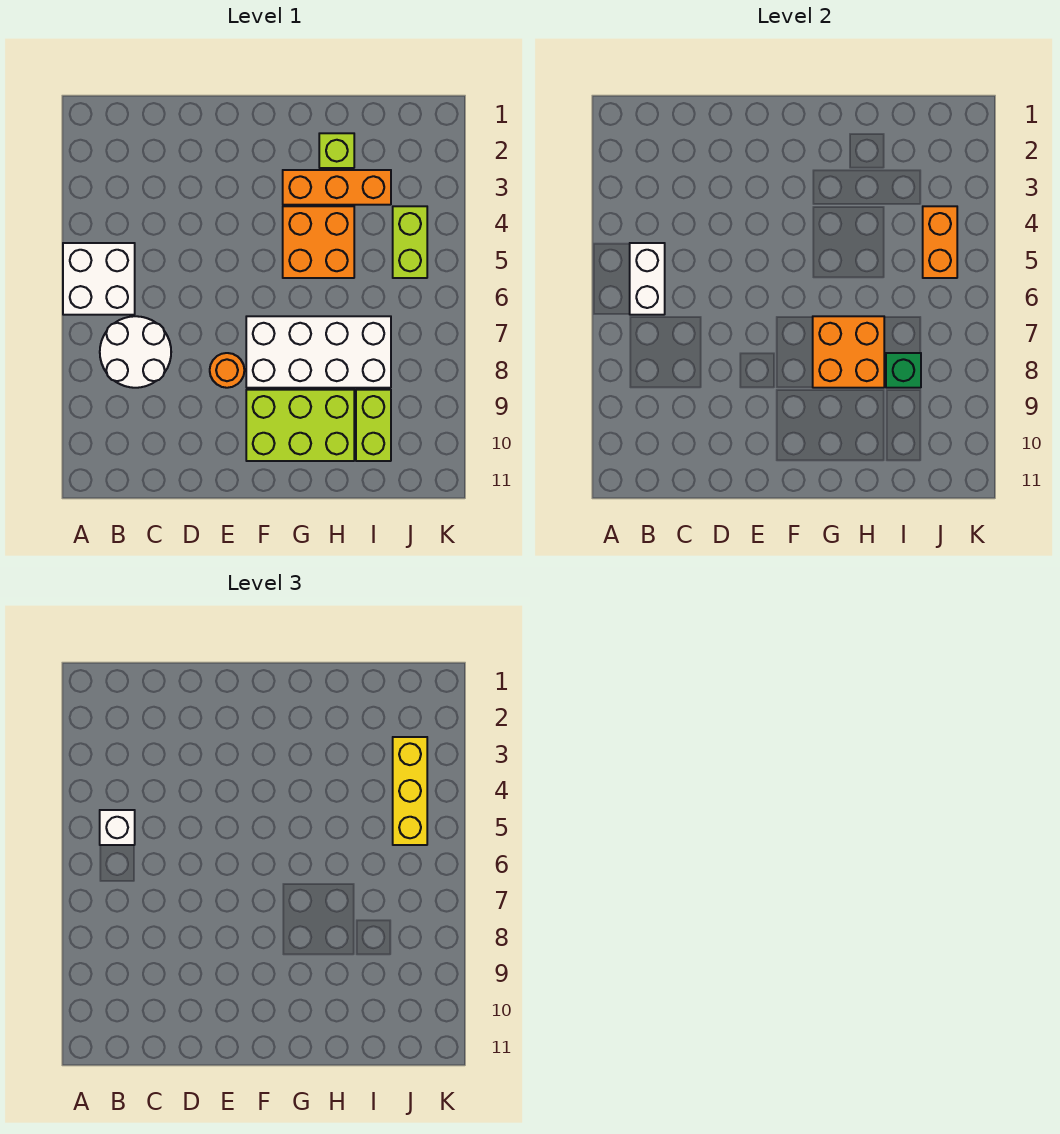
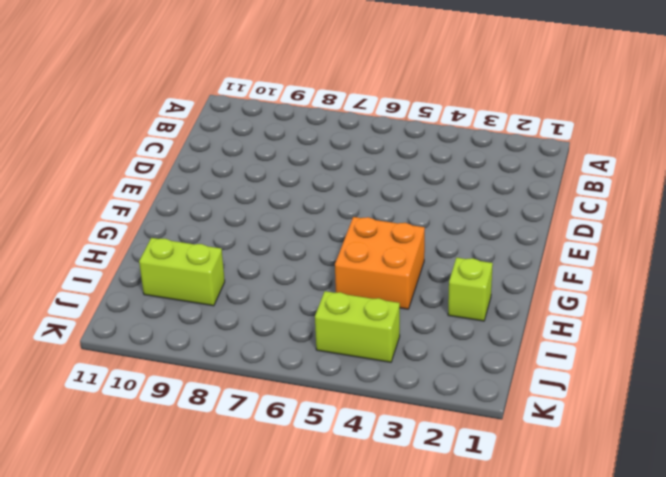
none -> white brick A5:B6 level 1
none -> white round brick B7:C8 level 1
none -> orange round brick E8 level 1

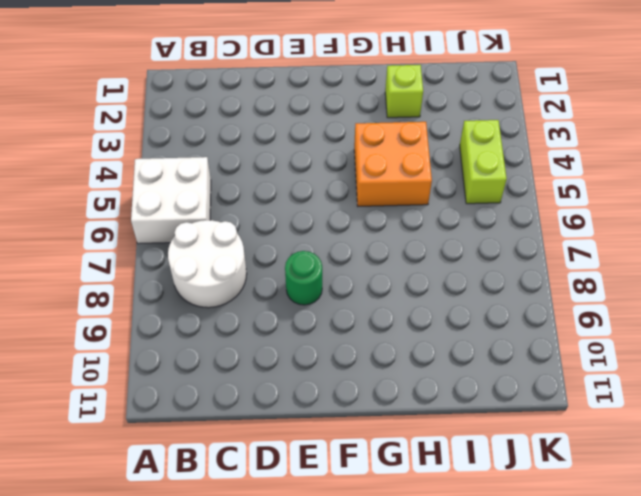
green round brick E8 level 1 -> orange round brick E8 level 1
none -> white brick F7:I8 level 1
none -> lime brick F9:H10 level 1
none -> orange brick G3:I3 level 1

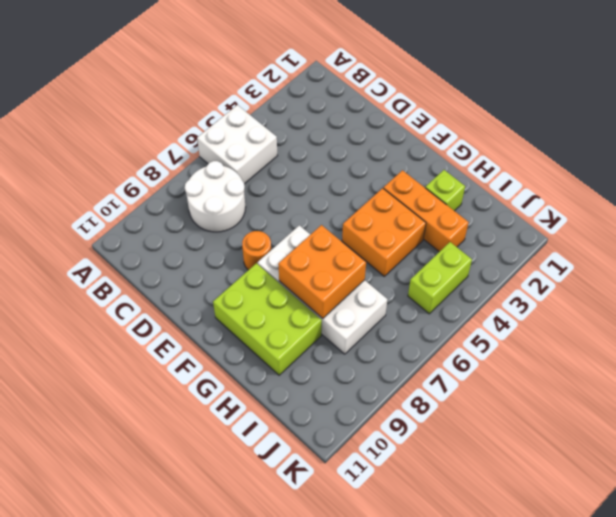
none -> lime brick I9:I10 level 1
none -> white brick B5:B6 level 2
none -> green brick I8 level 2

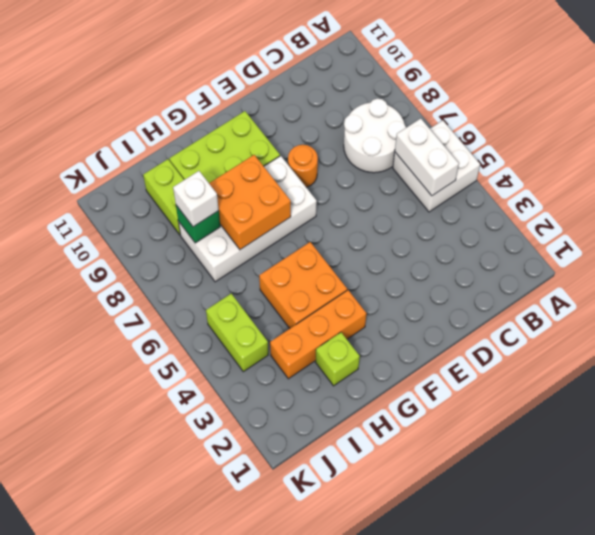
white brick I8 level 3 -> white brick B5 level 3
none -> orange brick J4:J5 level 2
none -> yellow brick J3:J5 level 3

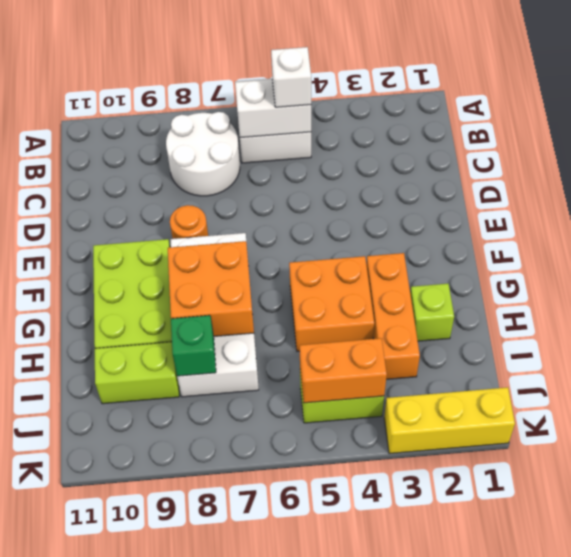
yellow brick K1:K3 level 1 -> yellow brick J3:J5 level 3

